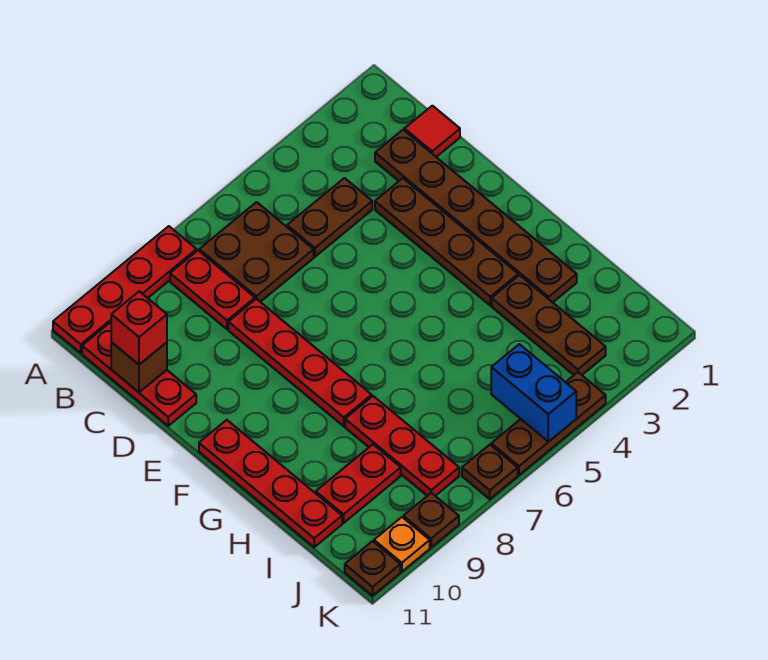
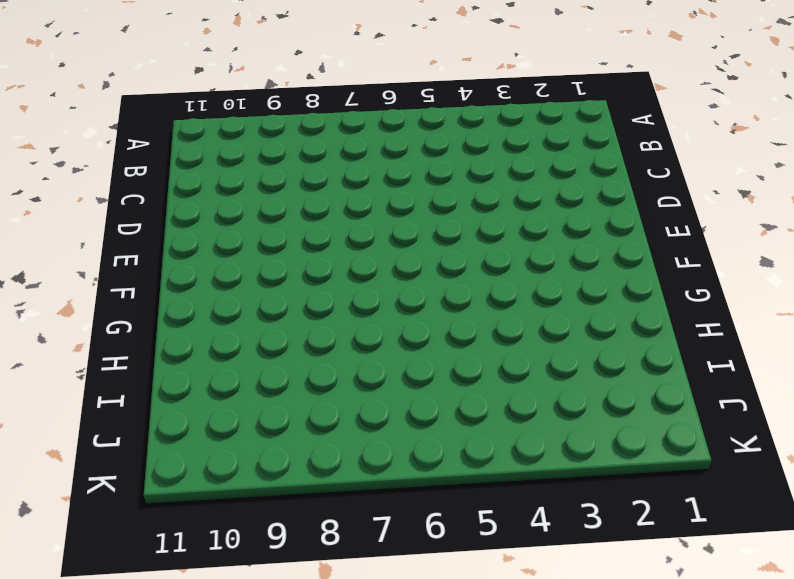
none -> red plate A8:A11 level 1
none -> brown plate B6:C7 level 1
none -> red plate B8:C8 level 1

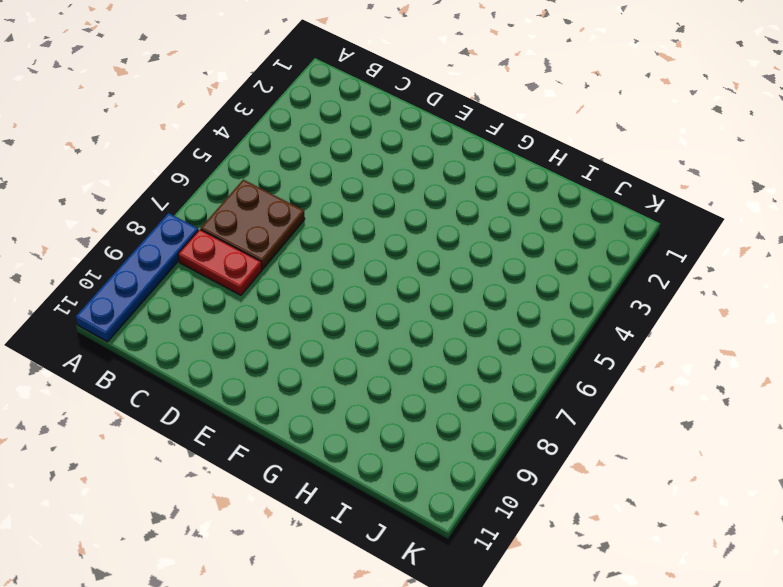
blue plate A8:A11 level 1 -> red plate A8:A11 level 1
none -> red plate B11:D11 level 1
none -> red tile C1 level 1
none -> brown plate C2:H2 level 1

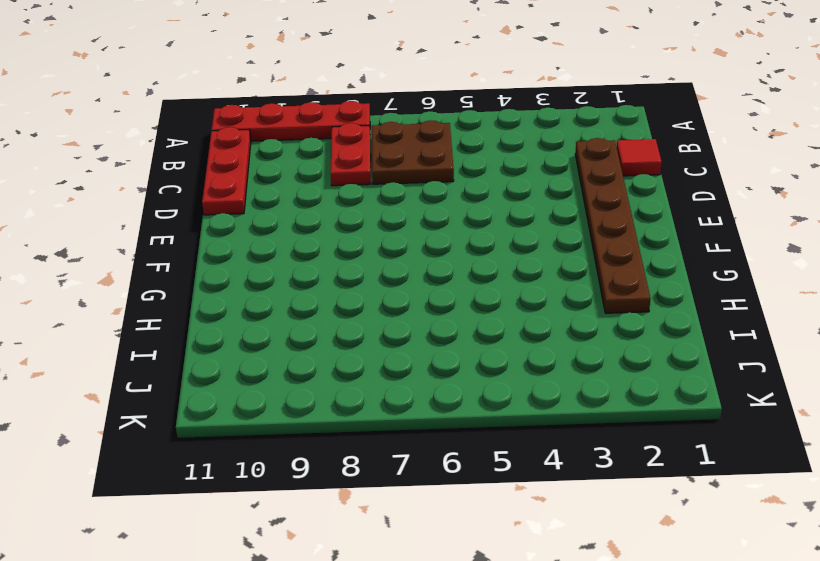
none -> brown plate C4:C5 level 1
none -> brown plate D3:G3 level 1
none -> red plate D8:G8 level 1

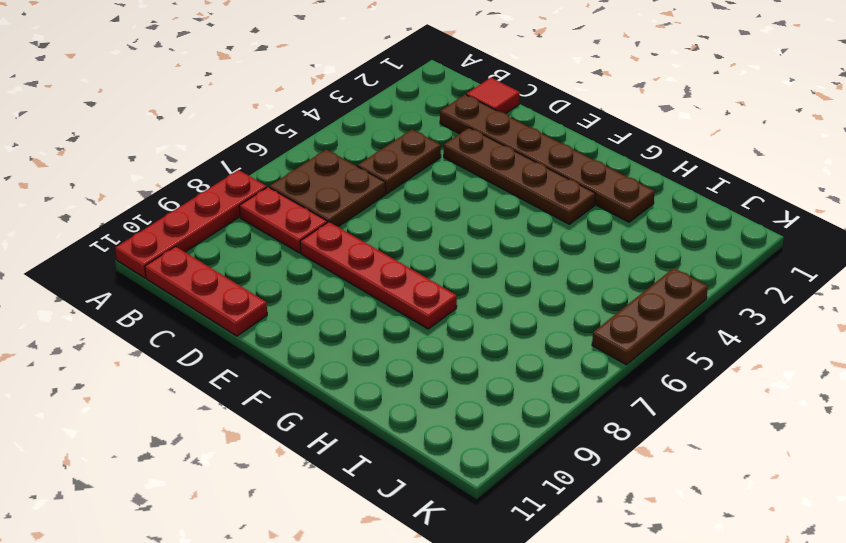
none -> red plate F11:I11 level 1
none -> brown plate H3:J3 level 1
none -> red plate H8:J8 level 1

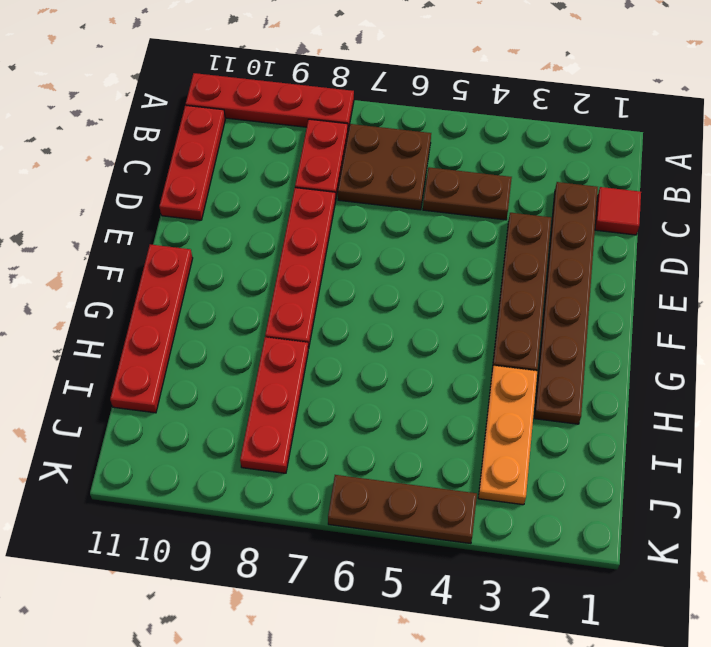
orange plate H3:J3 level 1 -> brown plate H3:J3 level 1
none -> red plate I9:I10 level 1
none -> brown plate K7 level 1
none -> brown plate K9 level 1

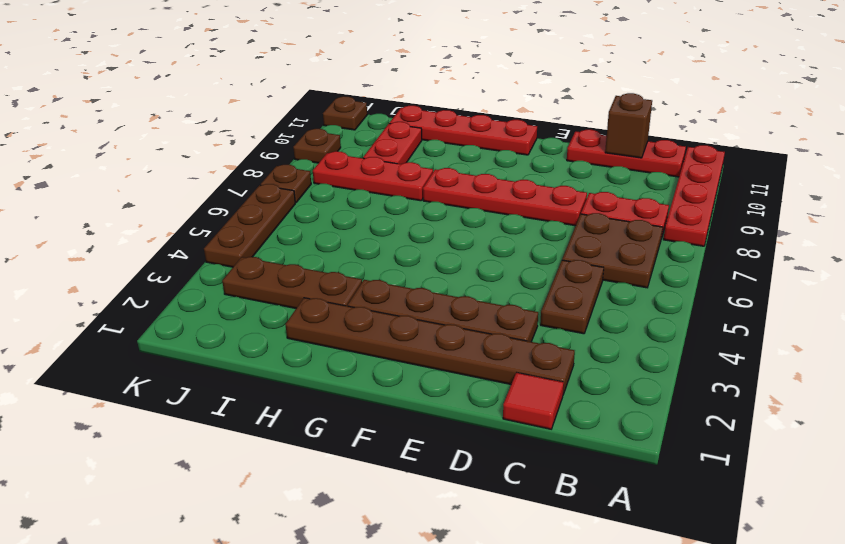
none -> orange plate K10 level 1
none -> blue brick J5:K5 level 2
none -> red brick C11 level 3

